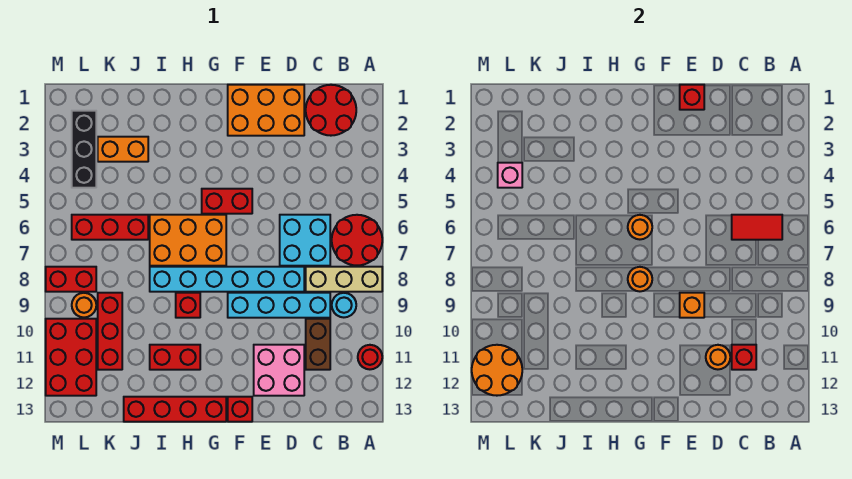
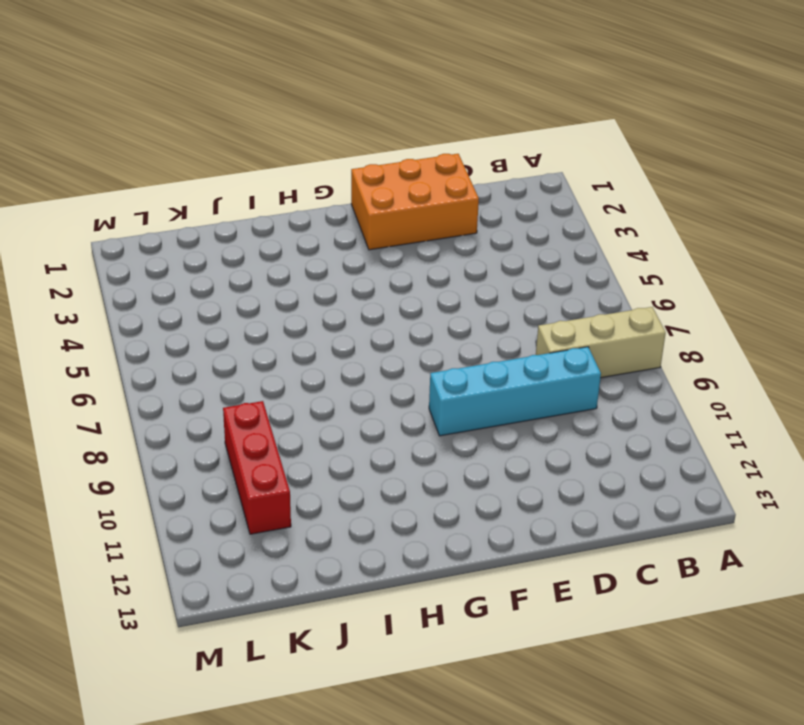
none -> red round brick A6:B7 level 1
none -> red round brick A11 level 1
none -> red round brick B1:C2 level 1
none -> cyan round brick B9 level 1

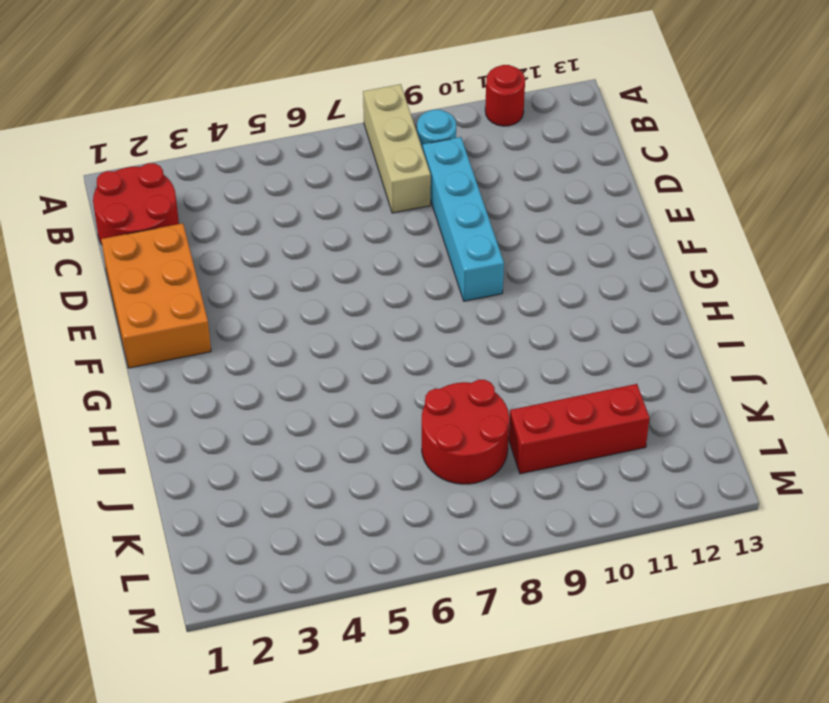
red round brick J7:K8 level 1 -> red round brick A6:B7 level 1
none -> cyan brick C6:D7 level 1
none -> brown brick C10:C11 level 1
none -> cyan brick D8:I8 level 1
none -> pink brick D11:E12 level 1

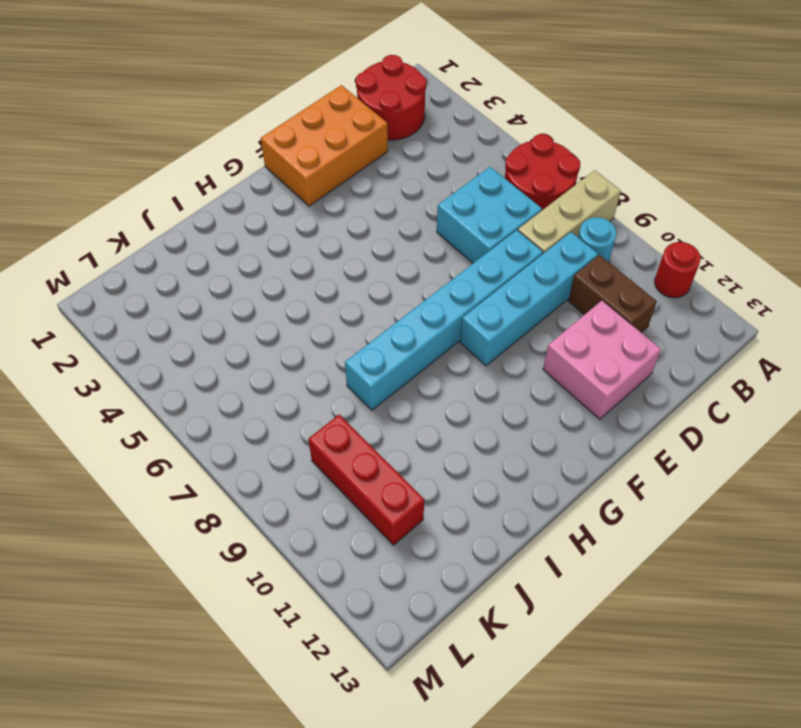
none -> red brick F5:G5 level 1
none -> red brick F13 level 1
none -> orange brick G6:I7 level 1
none -> red brick G13:J13 level 1

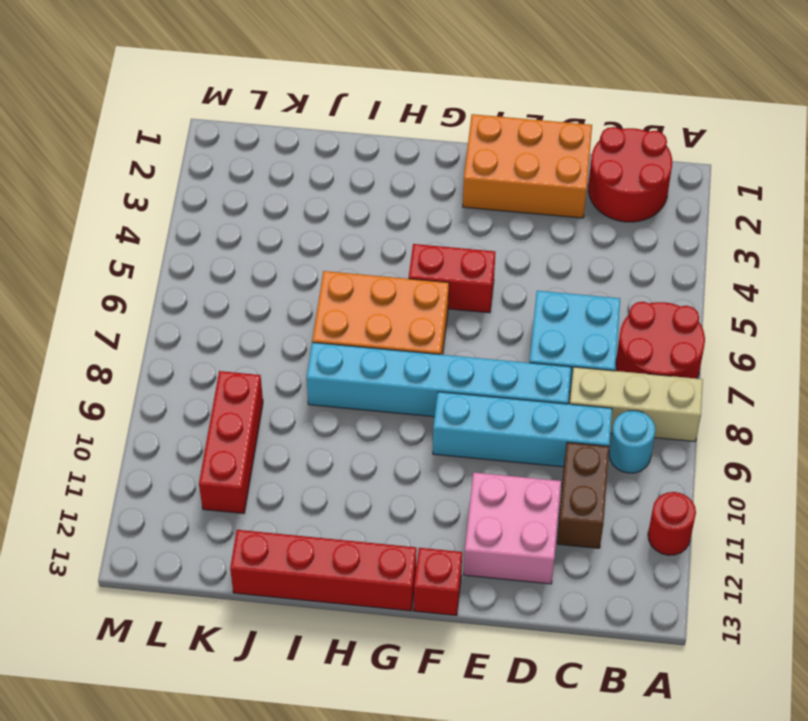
none -> red brick H9 level 1
none -> red brick H11:I11 level 1
none -> orange brick J3:K3 level 1
none -> red brick J6:L6 level 1

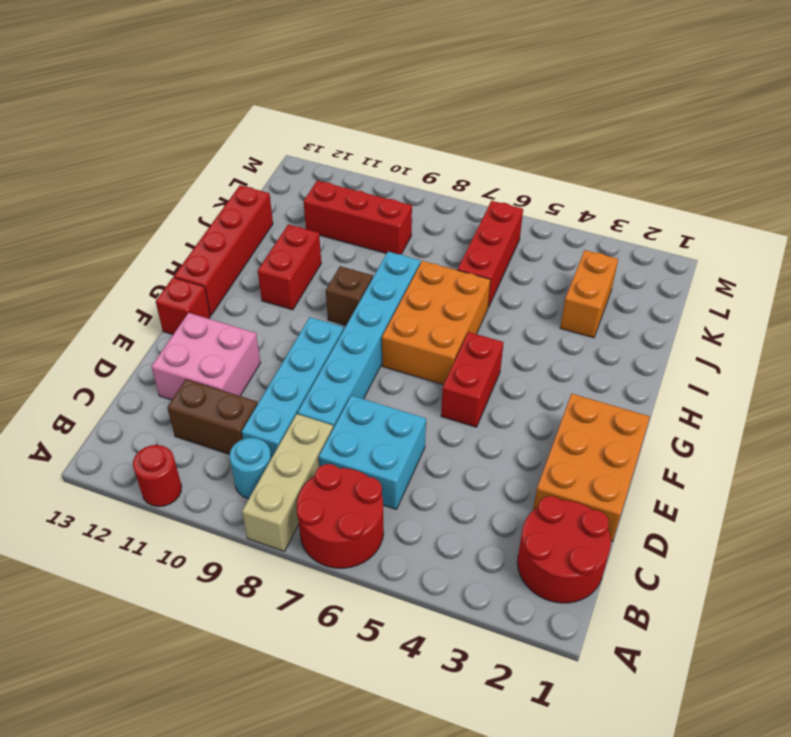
brown brick H9 level 1 -> red brick H9 level 1
none -> black brick L2:L4 level 1
none -> red brick L8:M8 level 1
none -> orange round brick L9 level 1
none -> red brick L10:M12 level 1

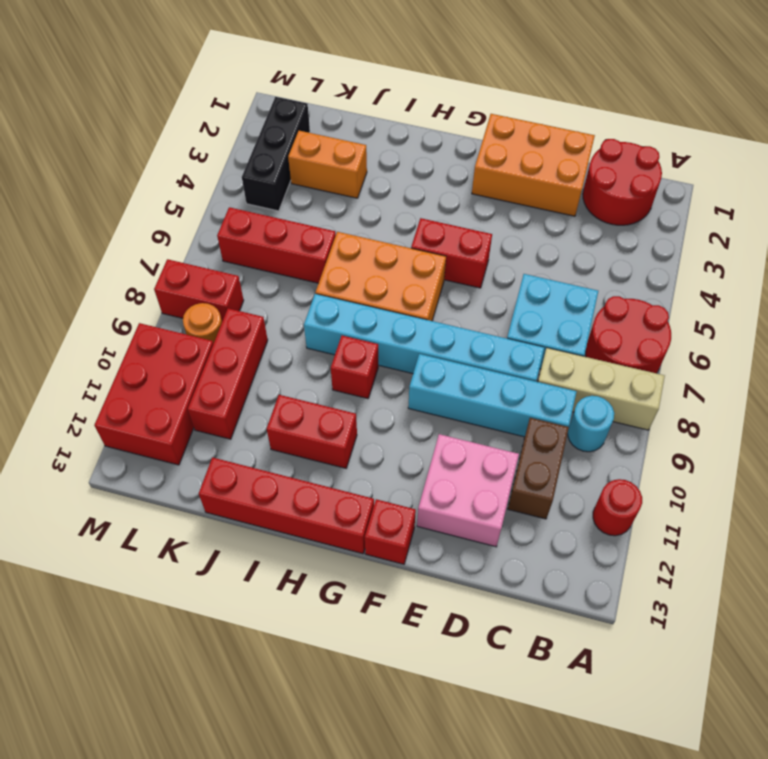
none -> red tile B6:C6 level 2
none -> red brick C11 level 2
none -> orange round brick D11 level 2
none -> red brick E1 level 2

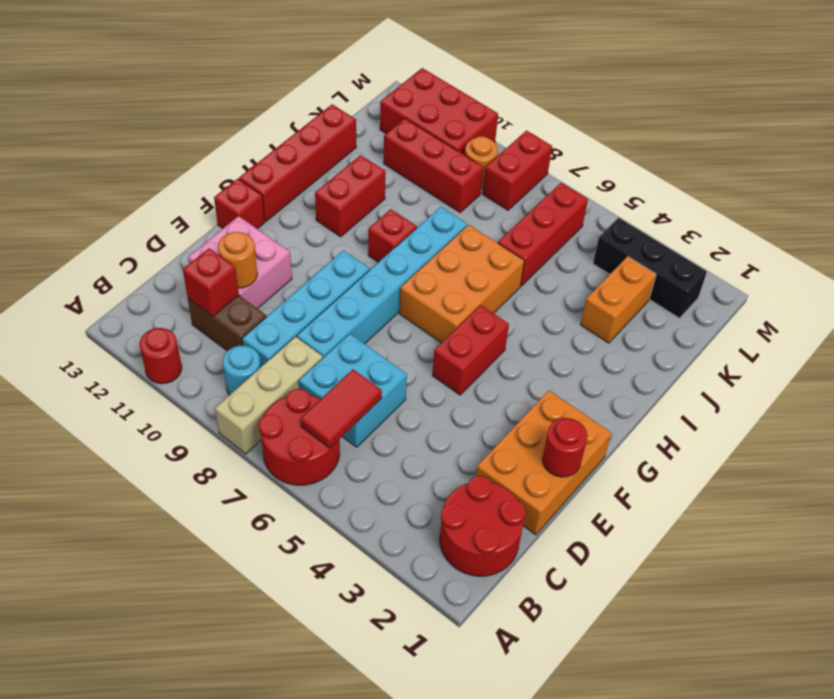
red round brick E1 level 2 -> red brick E1 level 2
none -> orange brick E9 level 2
none -> orange round brick G6 level 2
none -> orange round brick G8 level 2
none -> pink brick L4 level 2

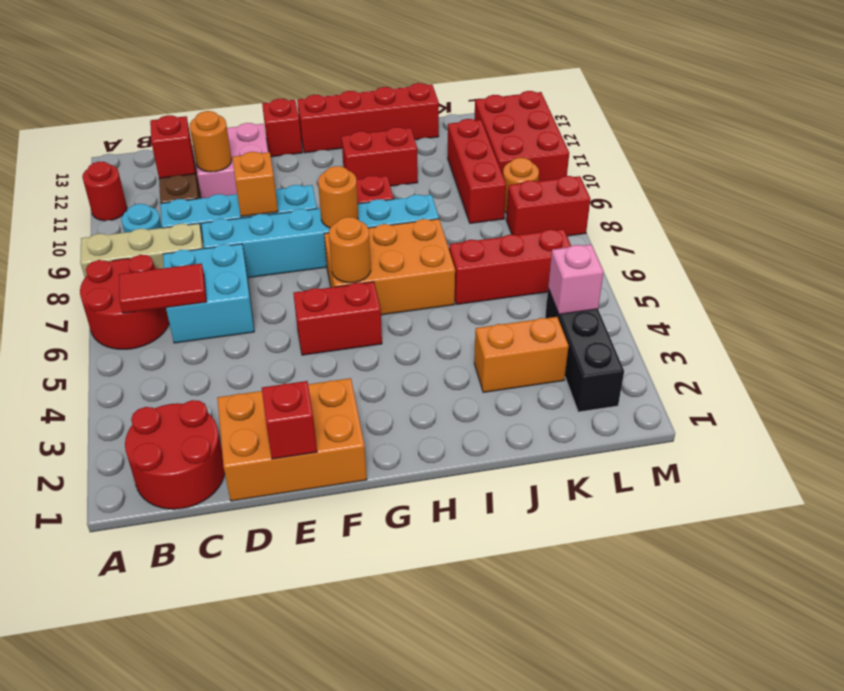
none -> orange round brick L11:M12 level 2

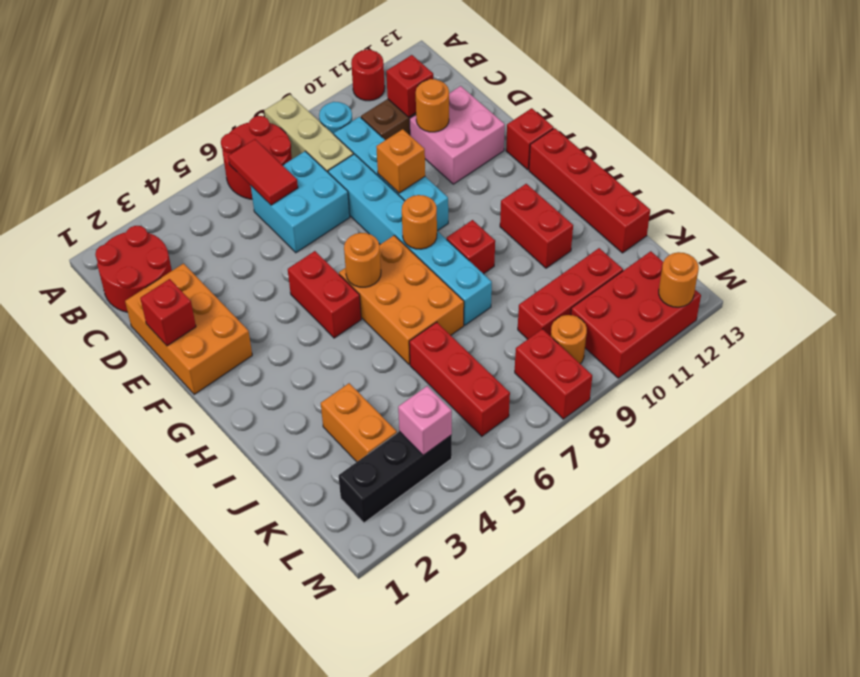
orange round brick M12 level 2 -> orange round brick L11:M12 level 2

